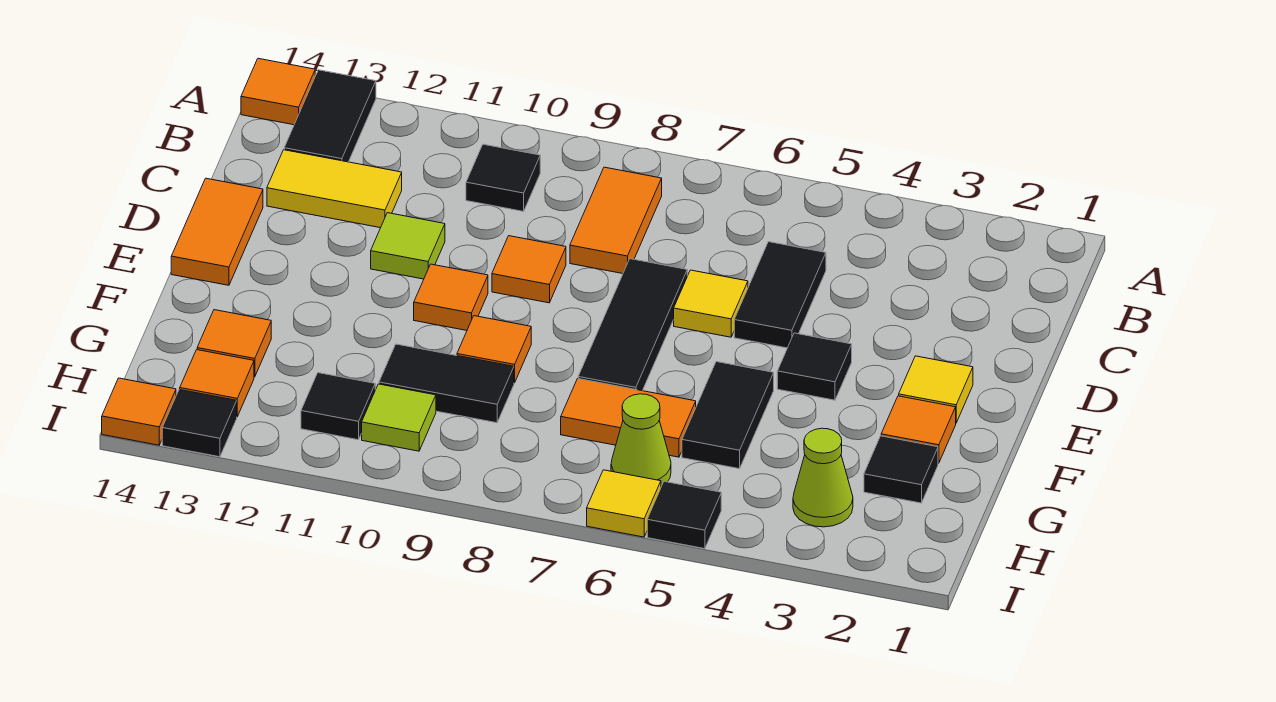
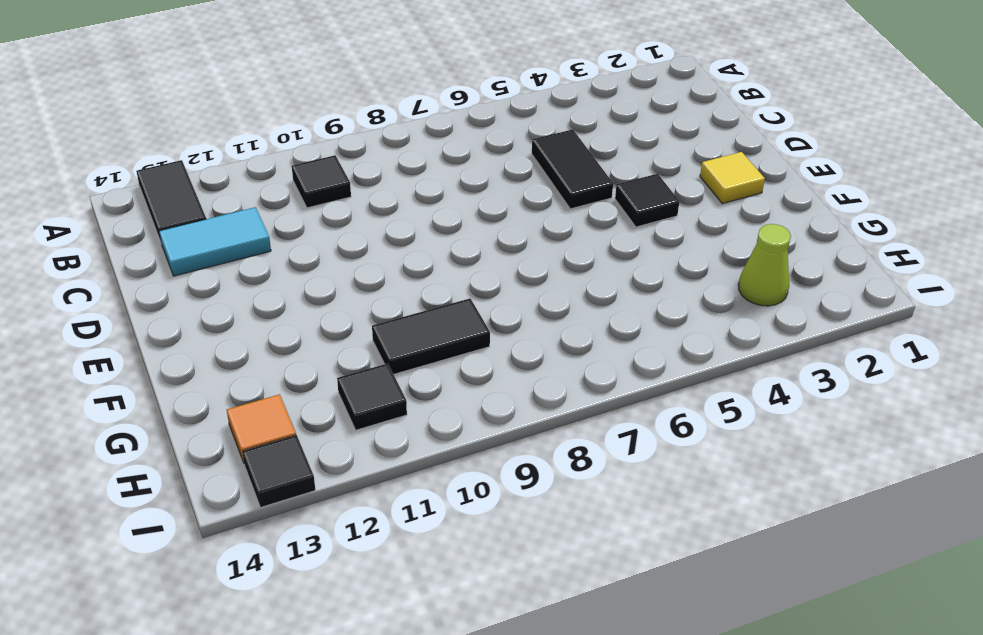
cyan tile C12:C13 level 1 -> yellow tile C12:C13 level 1
none -> orange tile A14 level 1
none -> orange tile B8:C8 level 1
none -> yellow tile D6 level 1
none -> black tile D7:F7 level 1

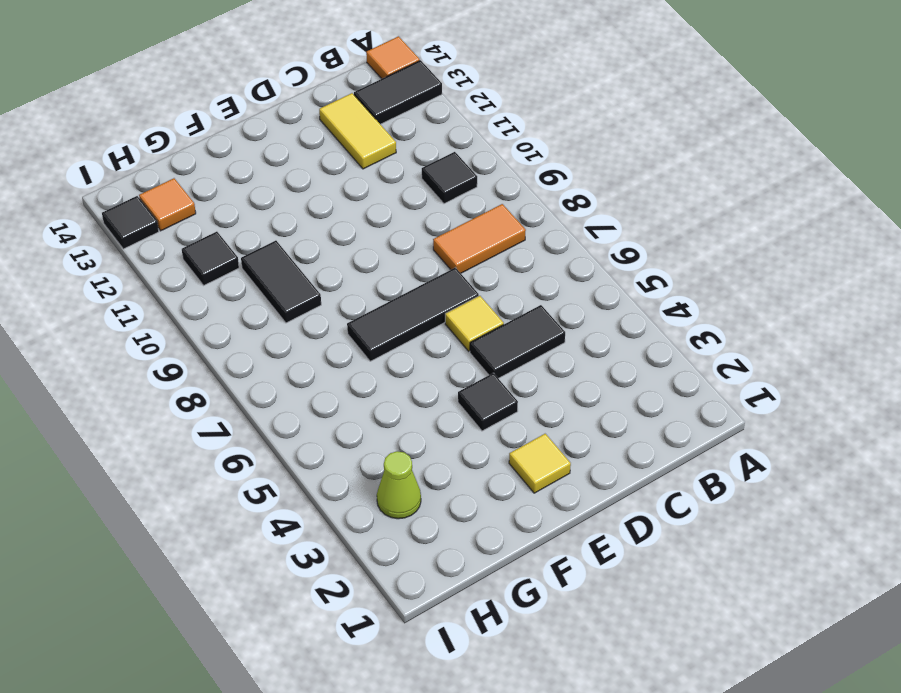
none -> orange tile D9 level 1
none -> lime tile D11 level 1
none -> orange tile D14:E14 level 1
none -> orange tile E10 level 1

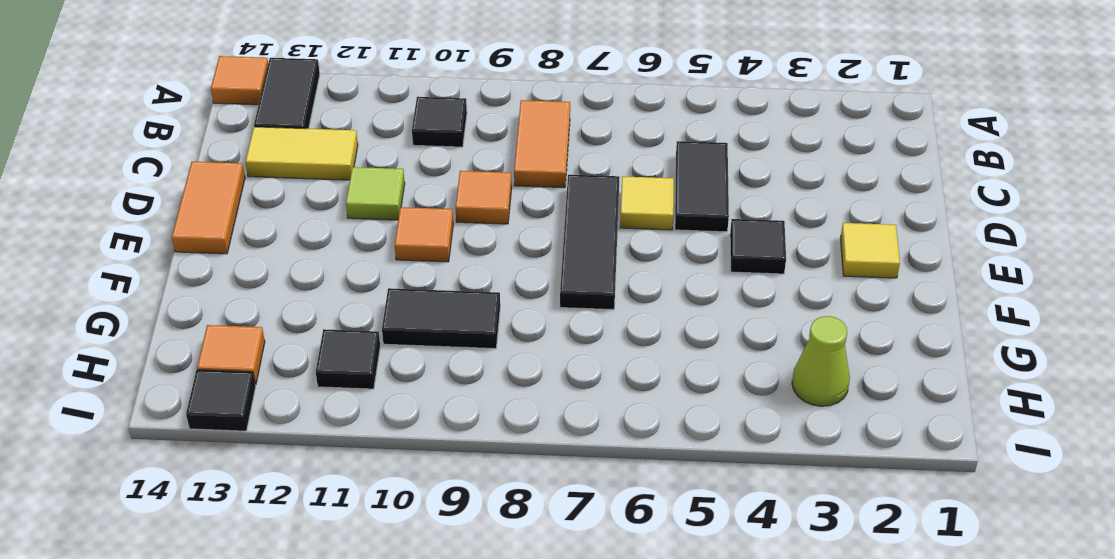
none -> orange tile F2 level 1
none -> black tile F5:G5 level 1
none -> orange tile F9 level 1
none -> black tile G2 level 1

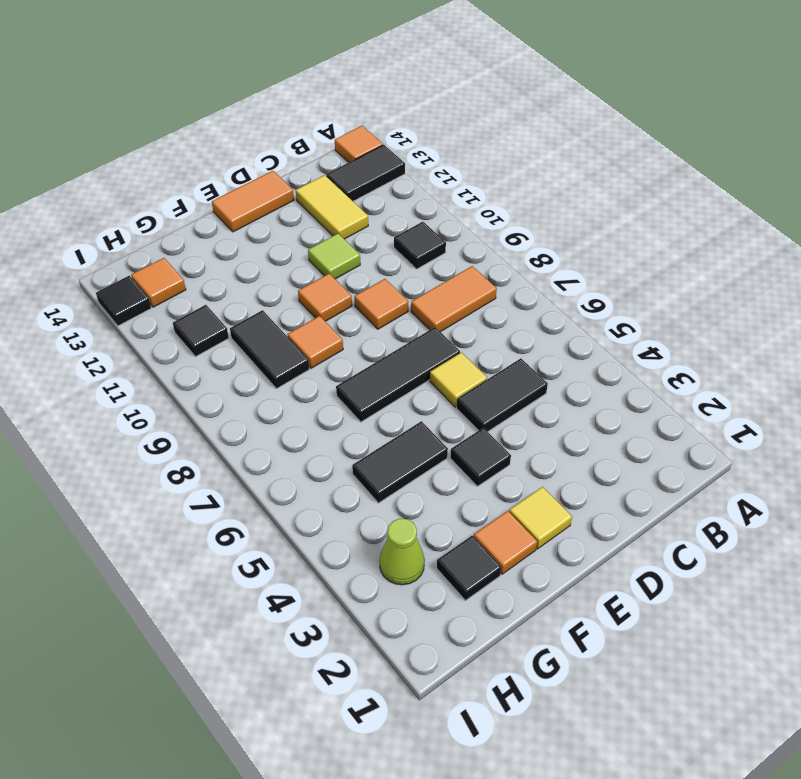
none -> orange tile G6:G7 level 1
none -> orange tile G13 level 1
none -> lime cone H6 level 1
none -> lime tile H10 level 1

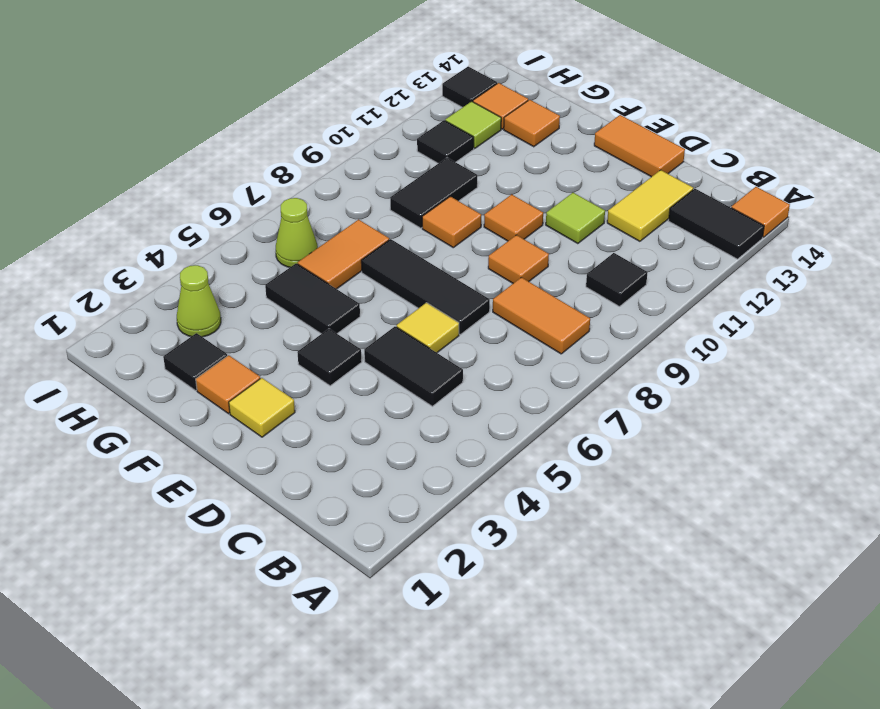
lime tile H12 level 1 -> lime tile H10 level 1
none -> black tile I5 level 1
none -> yellow tile I6 level 1
none -> orange tile I14 level 1

